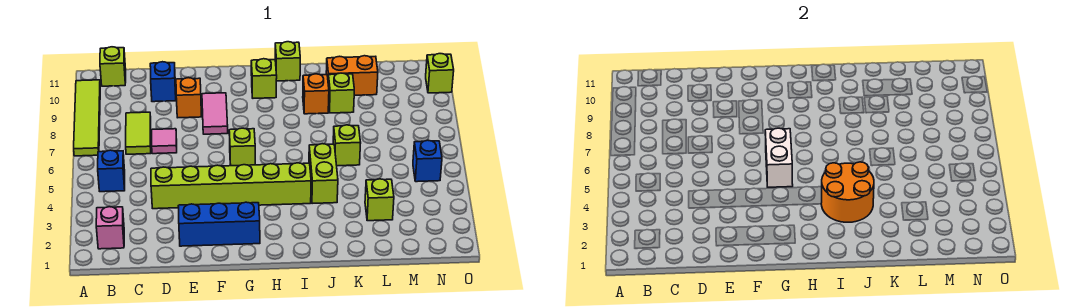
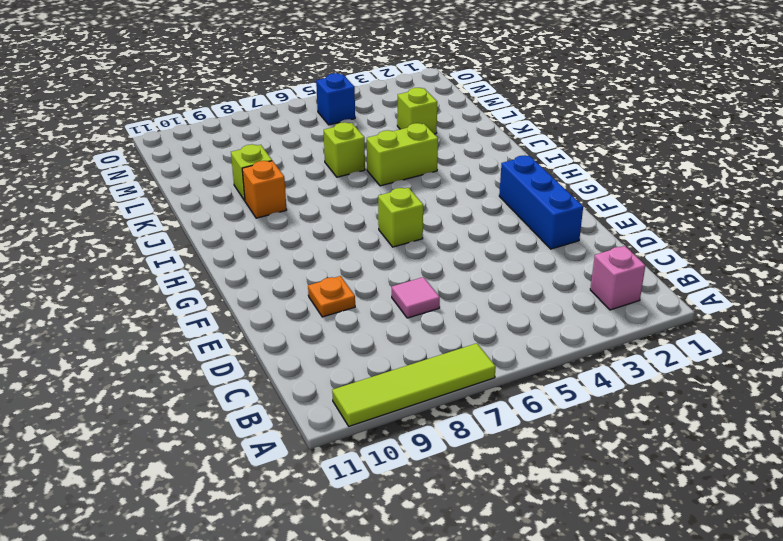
orange plate E9 level 1 -> orange brick E9 level 1
none -> blue brick B5 level 1
none -> lime brick B11 level 1
none -> lime tile C7:C8 level 1

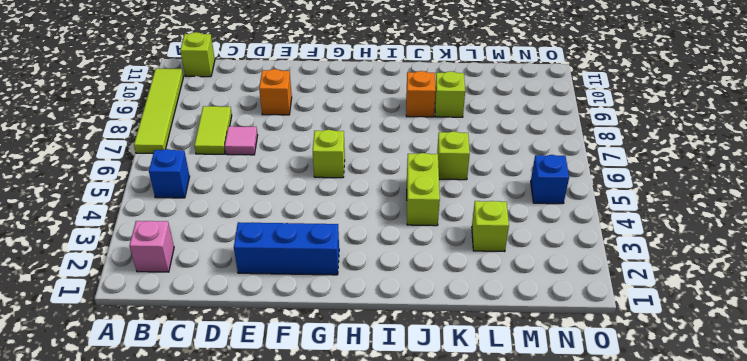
none -> lime brick D4:I4 level 1
none -> blue brick D10 level 1
none -> pink tile F8:F9 level 1

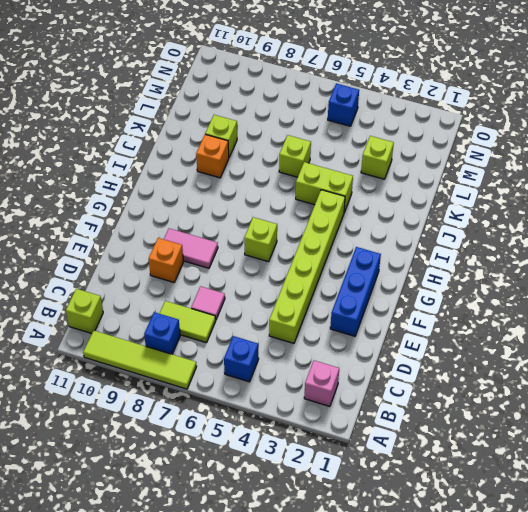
blue brick B8 level 1 -> blue brick D10 level 1
none -> lime brick H10 level 1
none -> lime brick I11 level 1
none -> orange brick K10:L10 level 1

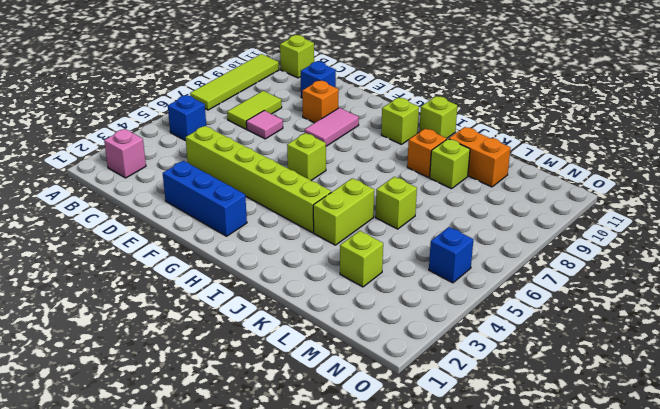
none -> lime brick O10 level 1
none -> white brick G5:G6 level 2
none -> orange round brick I3:J4 level 2

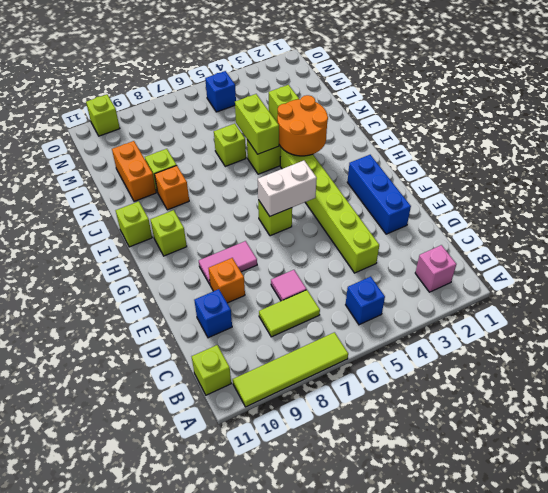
lime brick J5:K5 level 2 -> none

